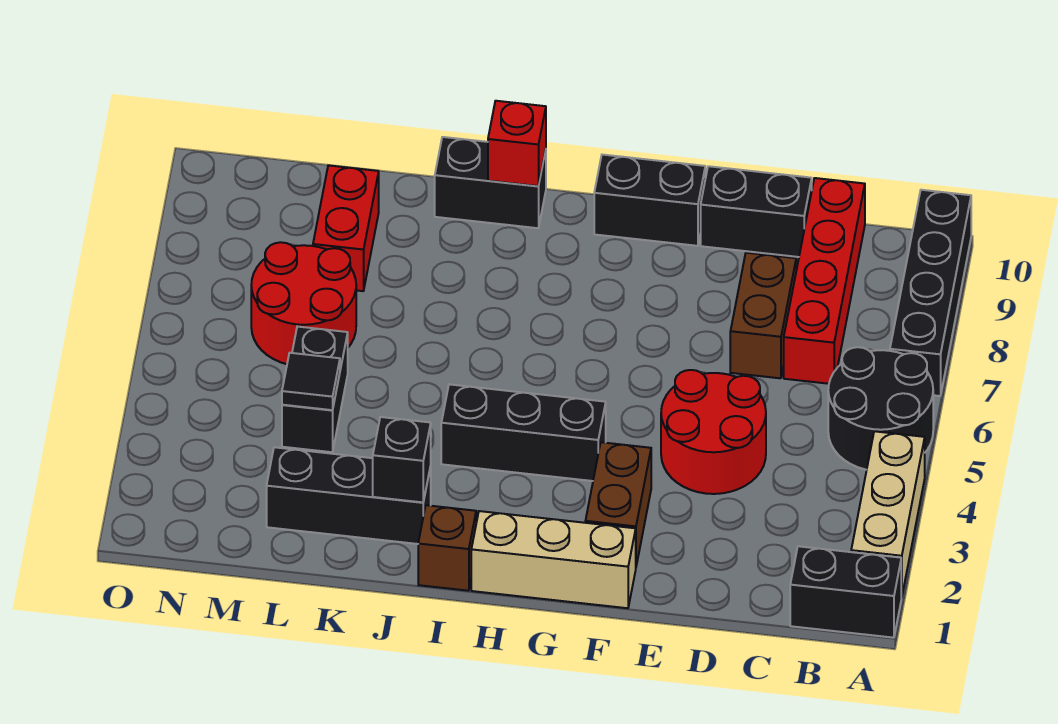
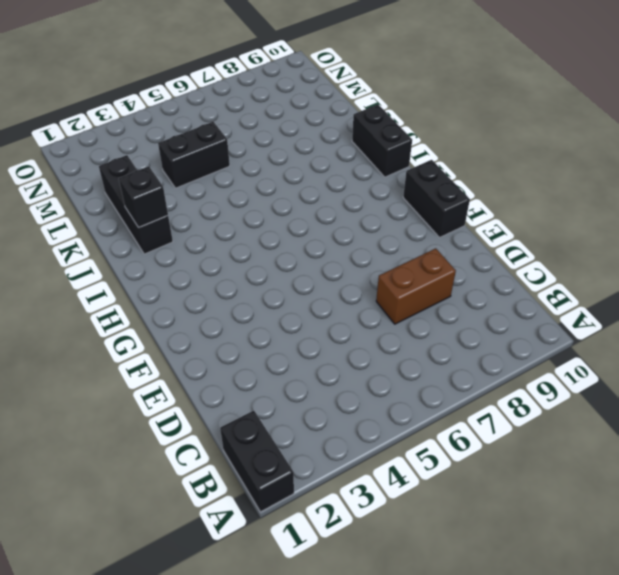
none -> tan brick A2:A4 level 1
none -> black round brick A5:B6 level 1
none -> black brick A7:A10 level 1

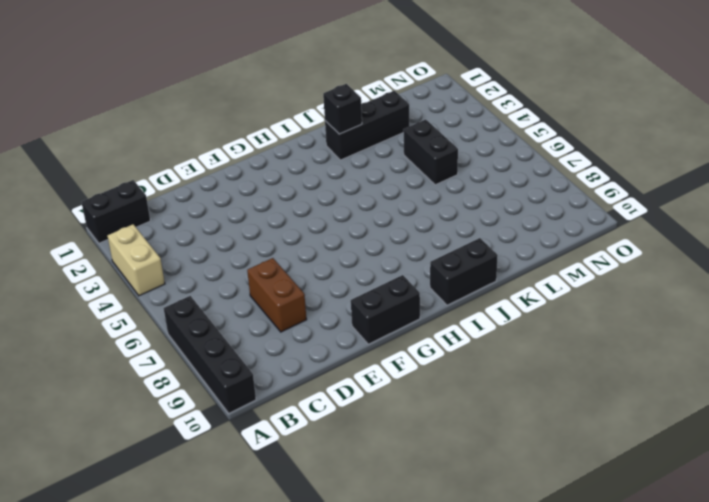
tan brick A3:A4 level 1 -> tan brick A2:A4 level 1
none -> black round brick A5:B6 level 1
none -> red brick C7:C10 level 1
none -> red round brick D4:E5 level 1

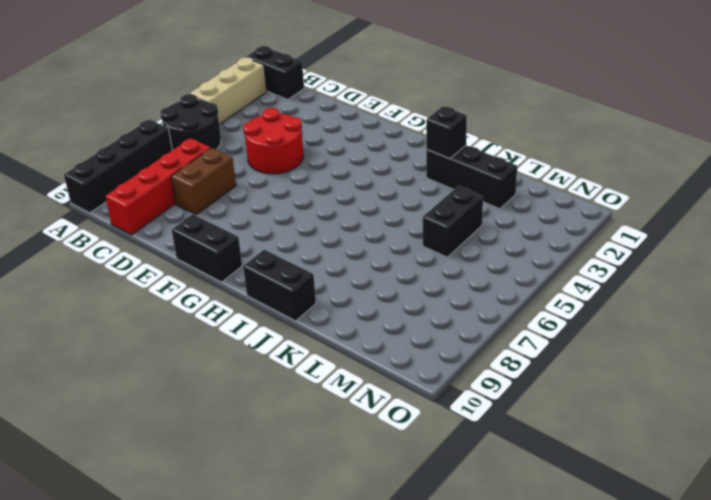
none -> black brick D10:E10 level 1
none -> tan brick F1:H1 level 1
none -> brown brick F2:F3 level 1

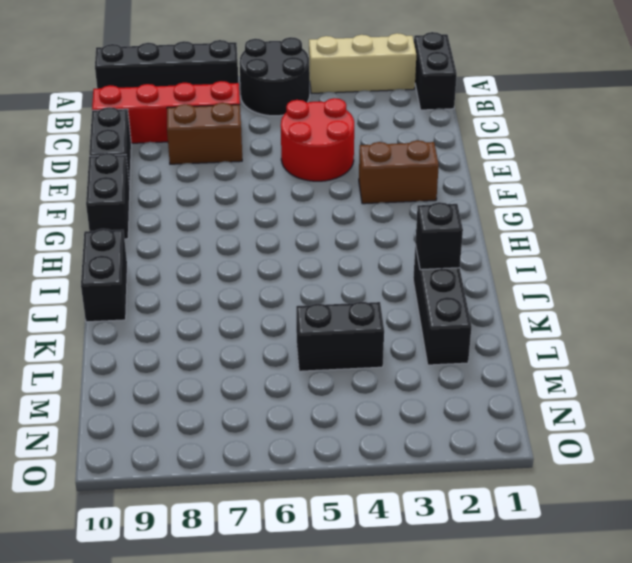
none -> tan brick F1:H1 level 1
none -> black brick G4:I4 level 1
none -> brown brick I1 level 1

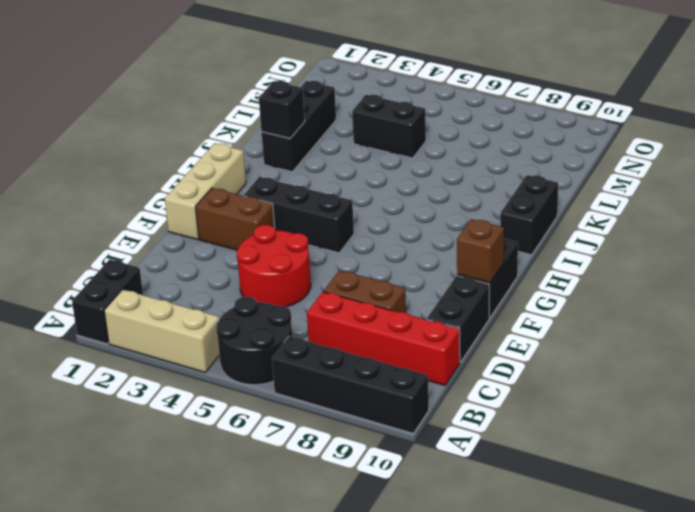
brown brick F10 level 2 -> brown brick I1 level 1
black brick G3:G5 level 1 -> black brick G4:I4 level 1
none -> red round brick L6:M7 level 1
none -> red brick L8:L9 level 1
none -> red brick I10 level 2

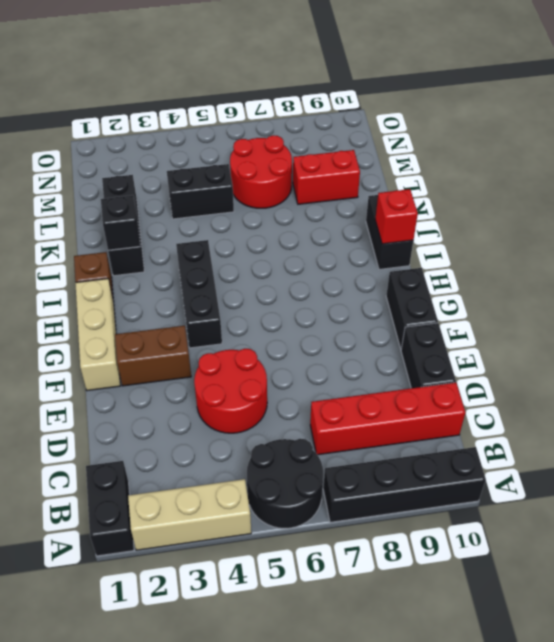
none -> brown brick D7:D8 level 1
none -> black tile L4 level 2

